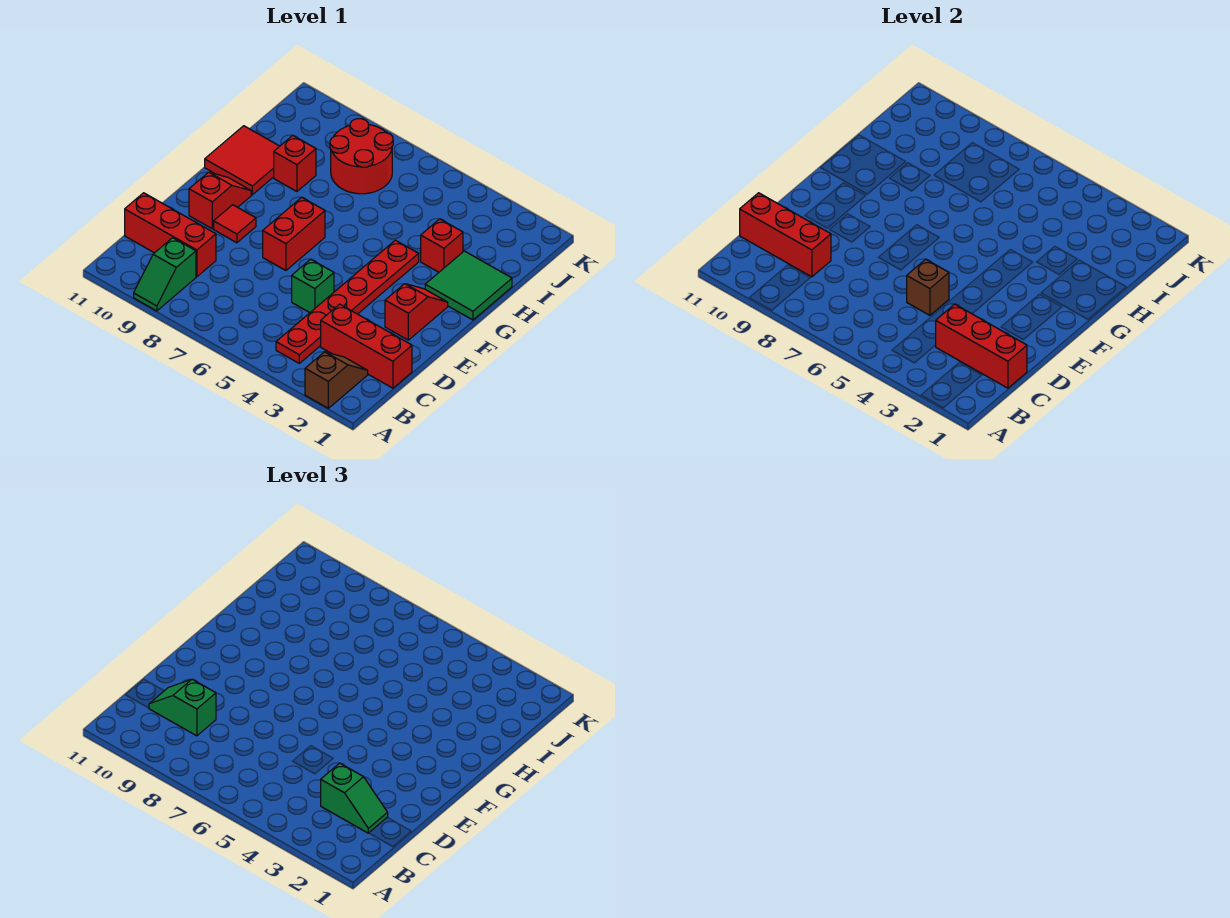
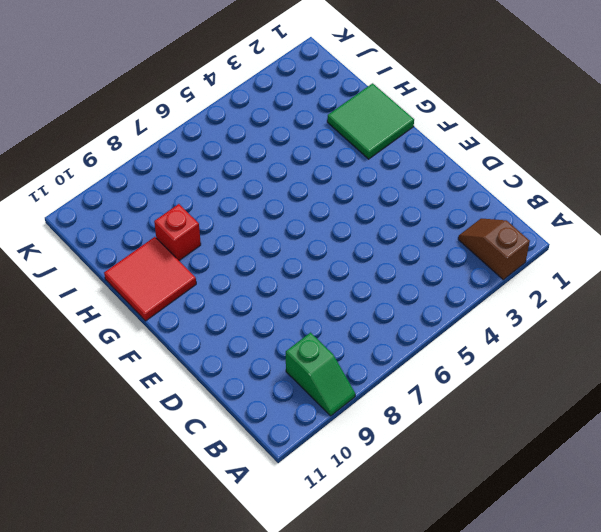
none -> red plate B4:G4 level 1
none -> red brick C1:C3 level 1
none -> red brick C9:C11 level 1

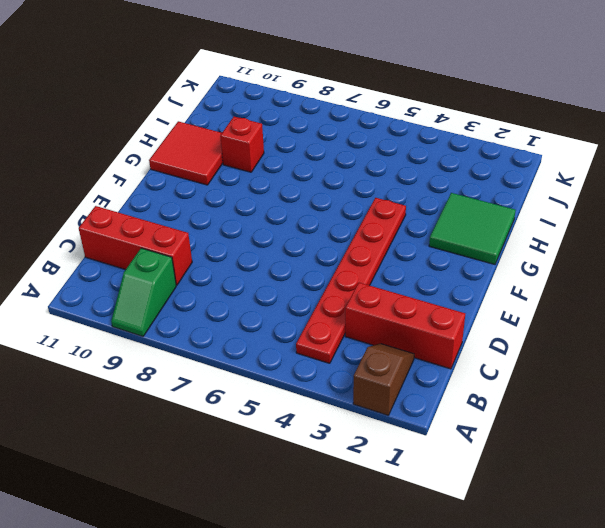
none -> green brick D5 level 1
none -> red slope E2:F2 level 1 top E
none -> red brick E7:F7 level 1

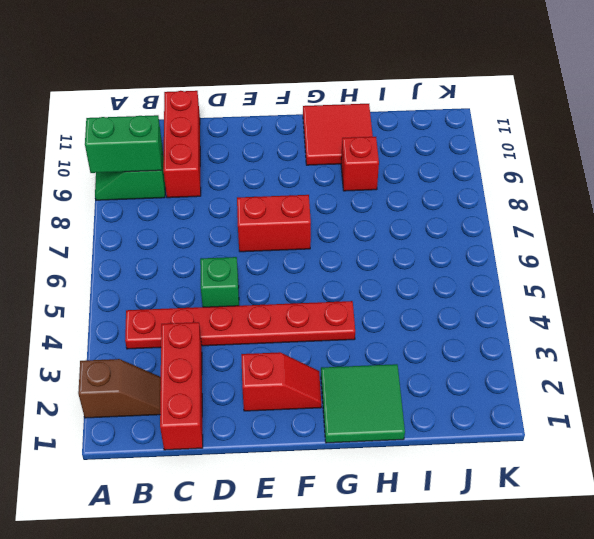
green brick A9:B9 level 2 -> none
none -> red tile E9 level 1
none -> red slope E10:F10 level 1 top E
none -> red brick H3 level 1

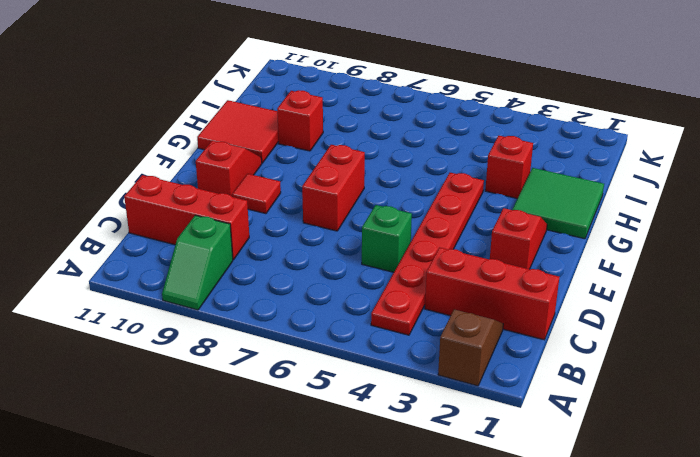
none -> red round brick I7:J8 level 1
none -> red brick C1:C3 level 2
none -> red brick C9:C11 level 2

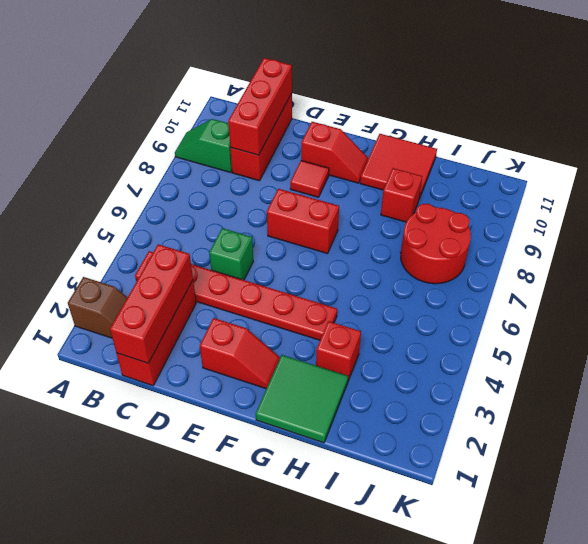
none -> brown brick D5 level 2
none -> green slope C2:C3 level 3 top 3
none -> green slope C9:C10 level 3 top 9

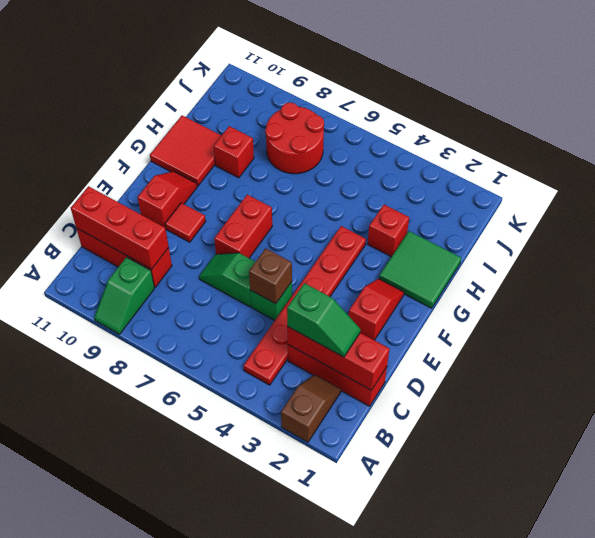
green slope D6:D7 level 1 top 6 -> green slope C9:C10 level 3 top 9

